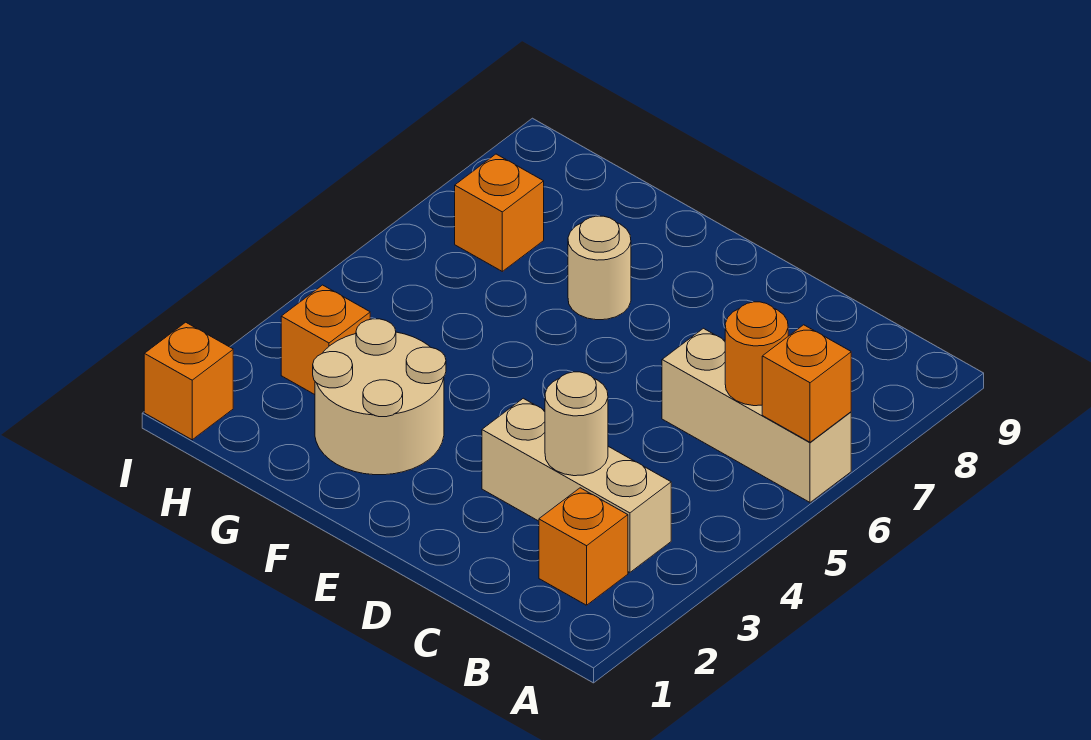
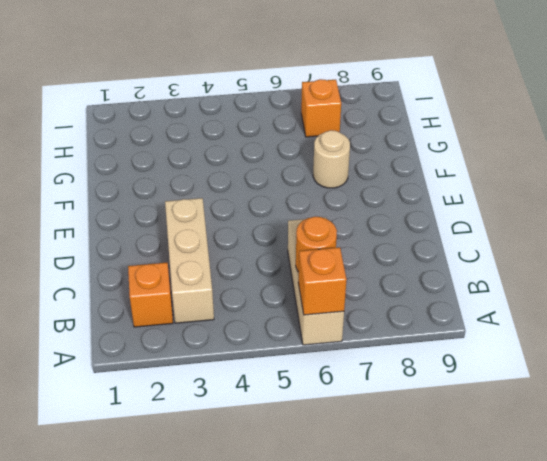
none -> tan round brick F2:G3 level 1
none -> orange brick H3 level 1

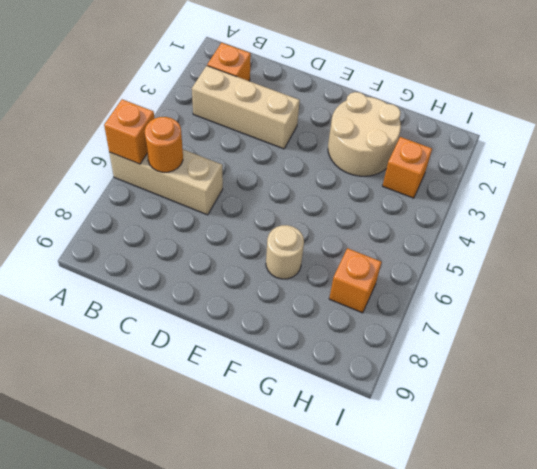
none -> orange brick I1 level 1
none -> tan round brick C3 level 2

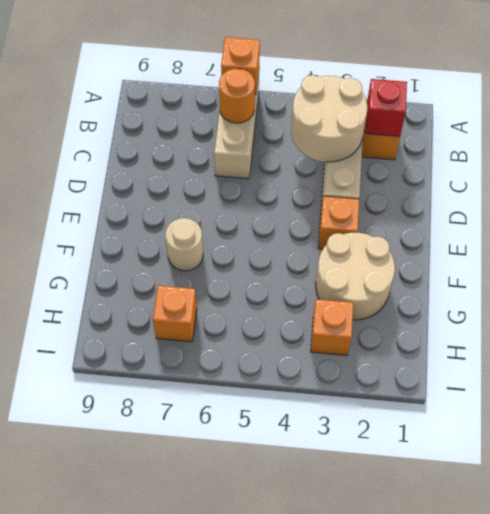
red brick B2 level 2 -> none
tan round brick B3:C4 level 2 -> tan round brick C3 level 2
orange brick E3 level 1 -> orange brick I1 level 1

